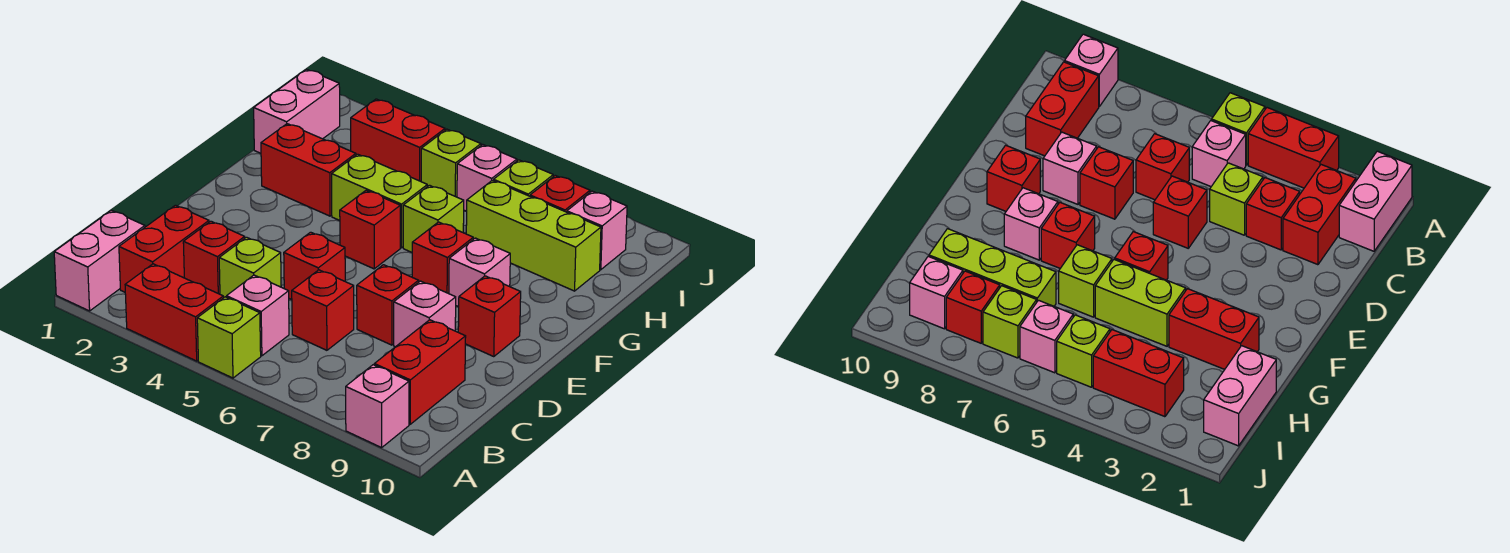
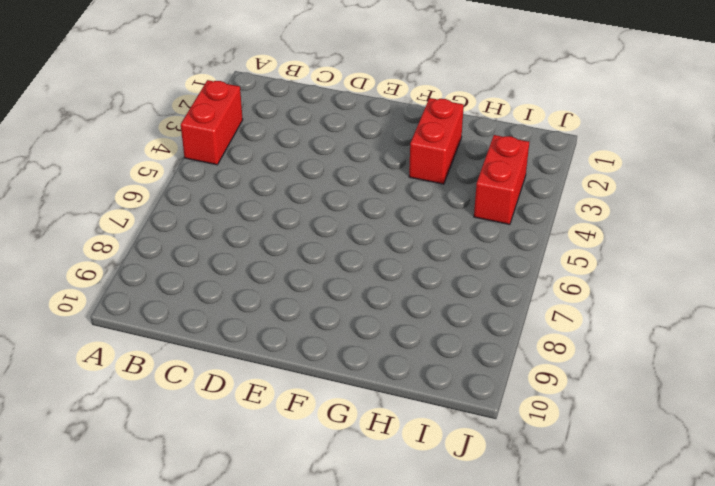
none -> pink brick A1:B1 level 1
none -> lime brick A5 level 1
none -> pink brick A9 level 1

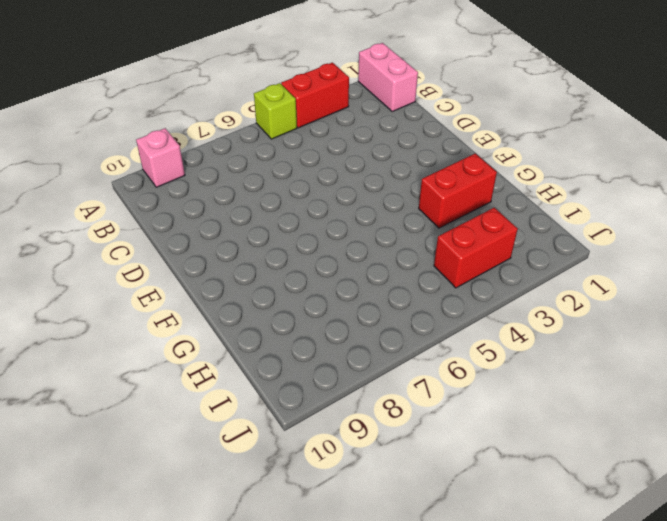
none -> red brick B2:C2 level 1
none -> pink brick B5 level 1
none -> red brick B9:C9 level 1

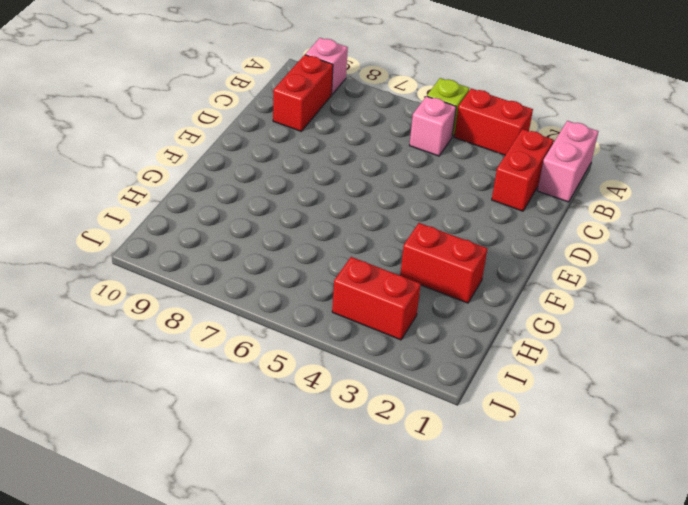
none -> red brick C3 level 1
none -> lime brick C4 level 1
none -> red brick C6 level 1

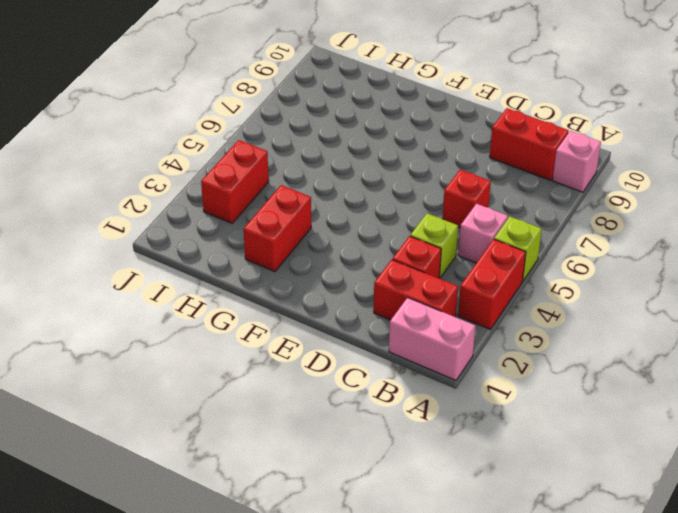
none -> red brick D5 level 1
none -> red brick D7 level 1
none -> pink brick D8 level 1

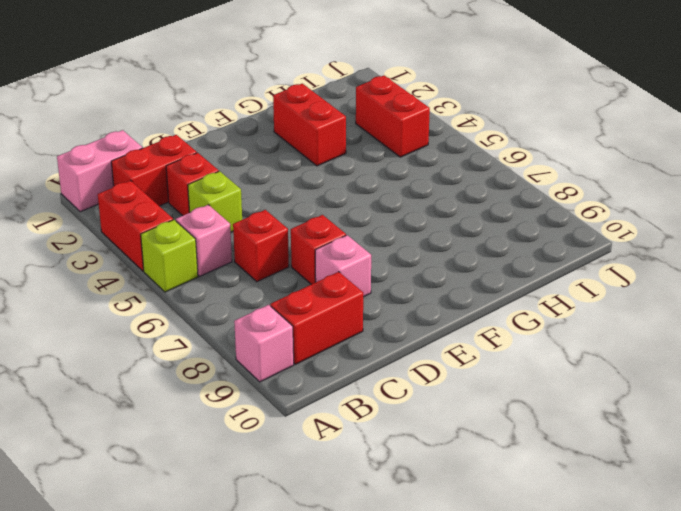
none -> red brick D5 level 1
none -> red brick E9 level 1
none -> red brick F5 level 1

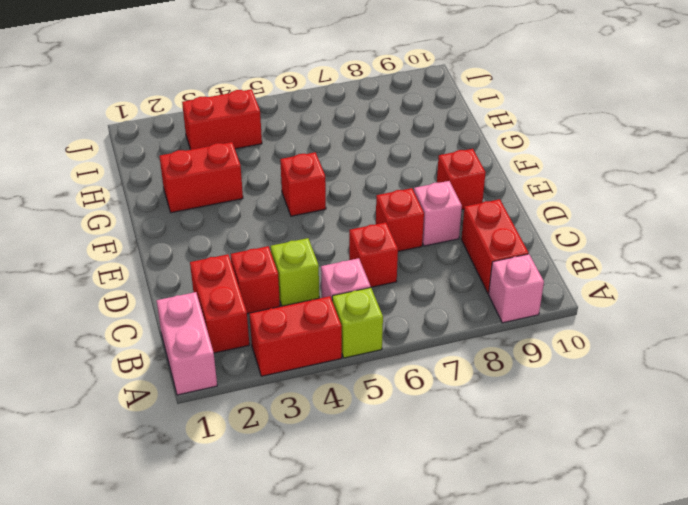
none -> red brick D5 level 1
none -> red brick F7 level 1
none -> pink brick F8 level 1

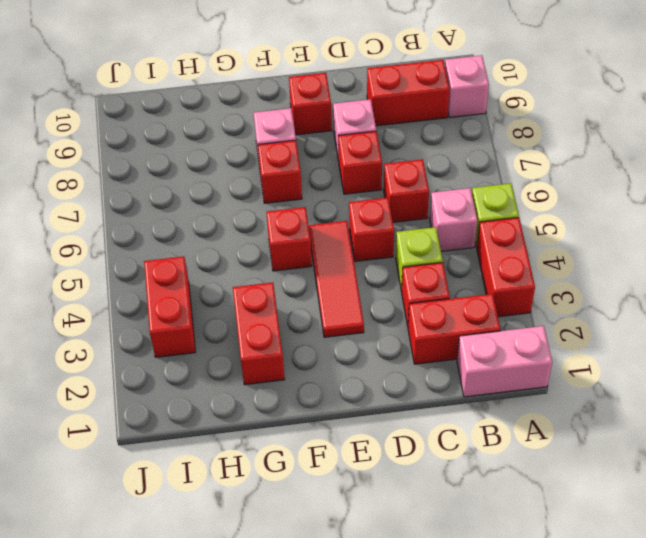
red tile E3:E5 level 1 -> none
none -> lime brick G4:G5 level 1
none -> lime brick G6 level 1
none -> pink brick H1:I1 level 1

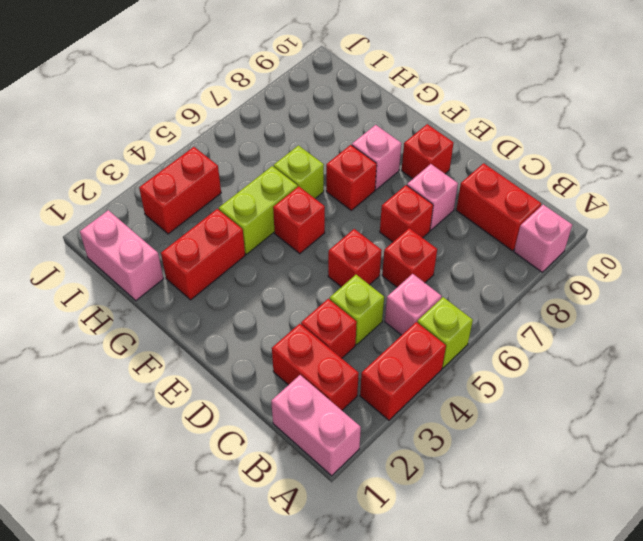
none -> lime brick H7:H9 level 1
none -> lime brick I5 level 1
none -> pink brick I6 level 1

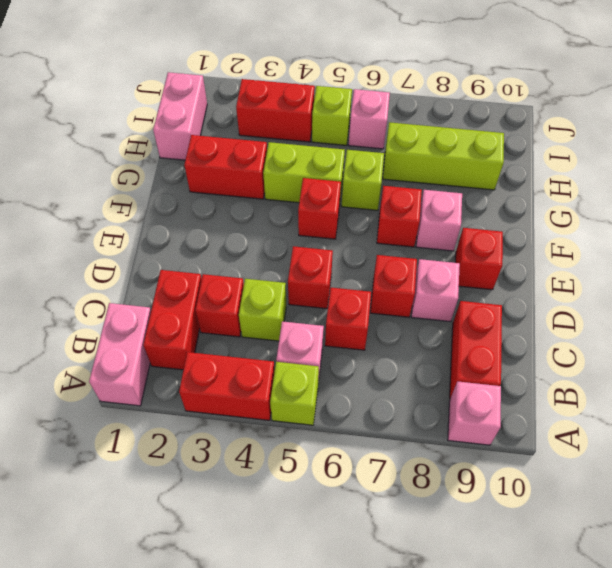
none -> lime brick I7 level 1
none -> red brick I8 level 1
none -> pink brick I9 level 1

